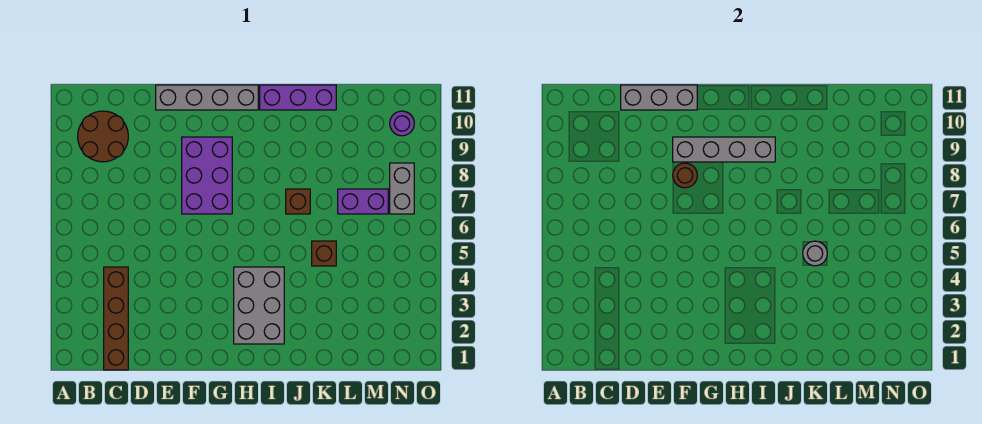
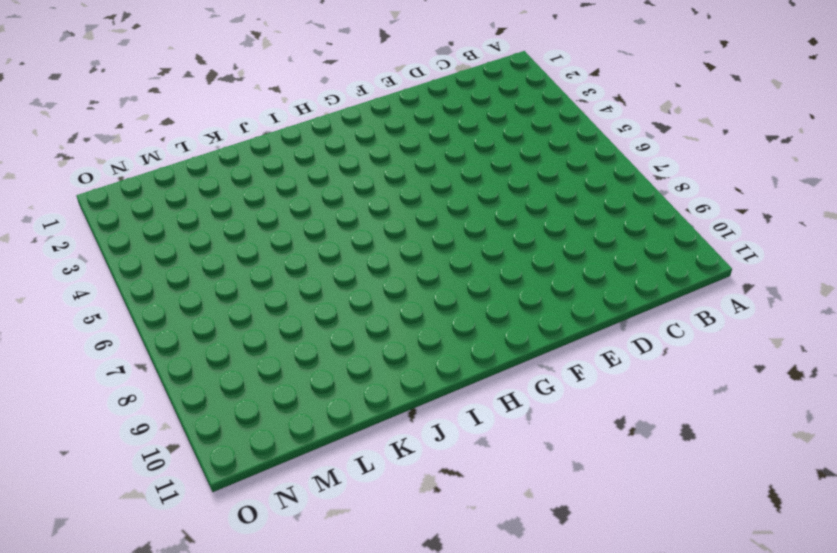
none -> brown round brick B9:C10 level 1
none -> brown brick C1:C4 level 1
none -> grey brick E11:H11 level 1

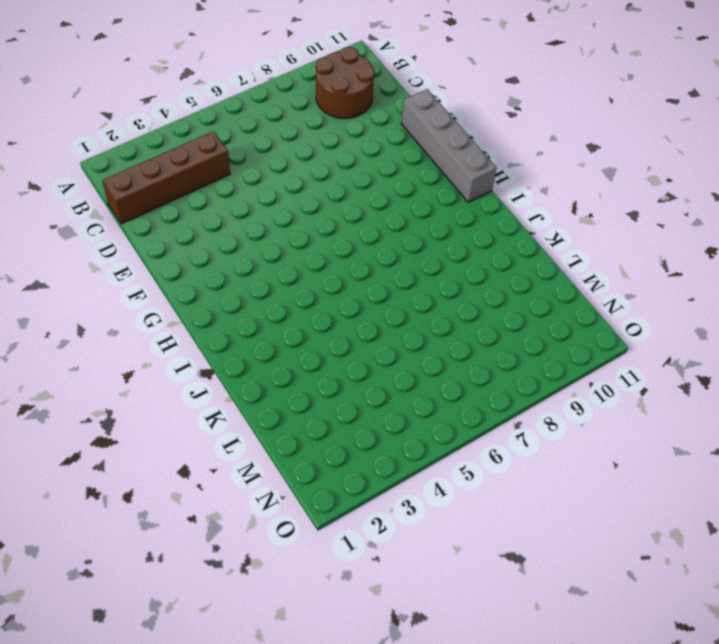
none -> purple brick F7:G9 level 1
none -> grey brick H2:I4 level 1
none -> purple brick I11:K11 level 1

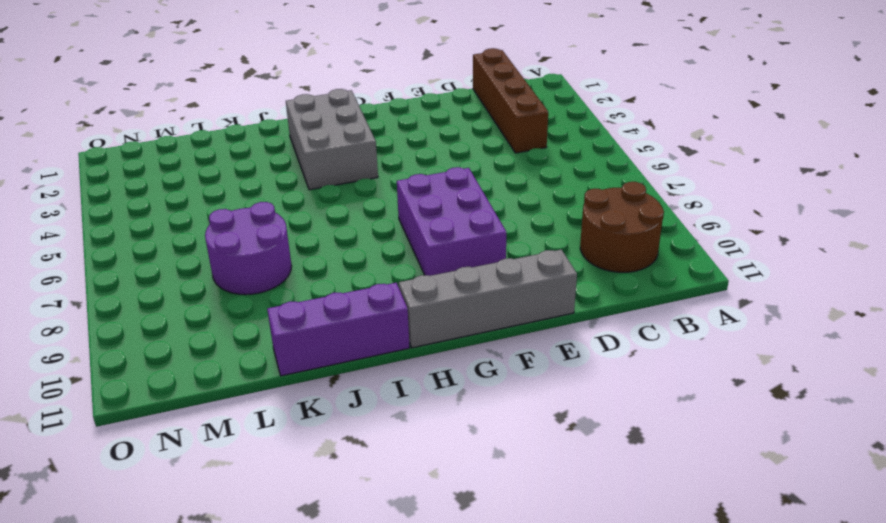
purple round brick K7:L8 level 1 -> purple brick L7:M7 level 1
none -> brown brick J7 level 1
none -> brown brick K5 level 1
none -> grey brick N7:N8 level 1

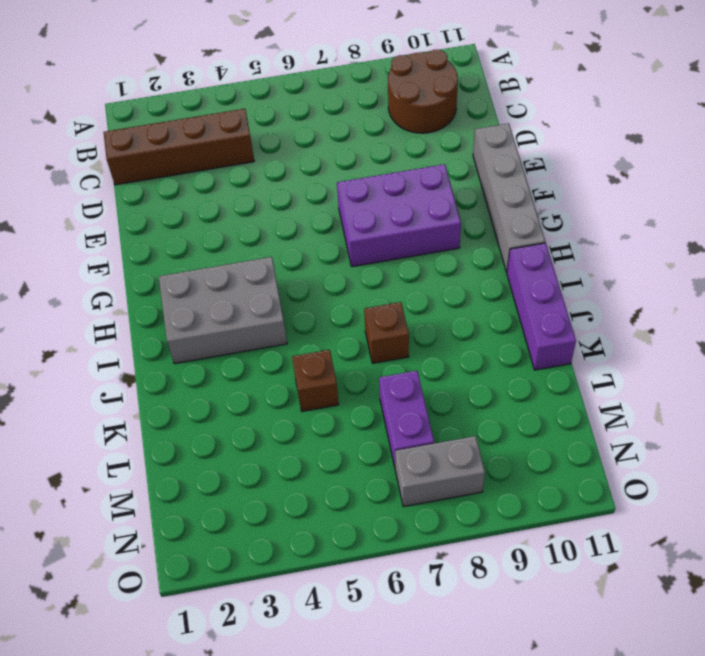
none -> purple round brick N10 level 1
none -> grey brick D11:F11 level 2
none -> brown round brick F8 level 2

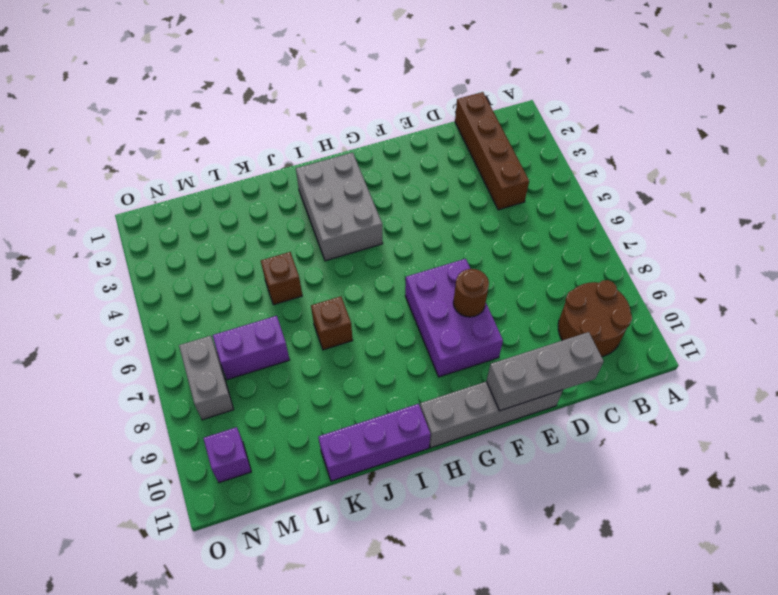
purple brick N10 level 1 -> purple round brick N10 level 1
none -> grey brick F9:I9 level 2
none -> grey round brick K5 level 2

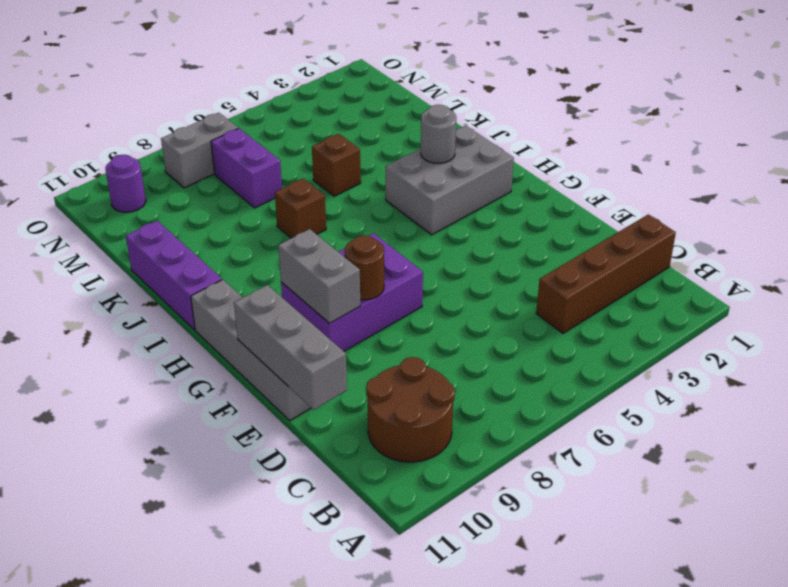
grey brick F9:G9 level 2 -> grey brick F9:I9 level 2
grey round brick I3 level 2 -> grey round brick K5 level 2

